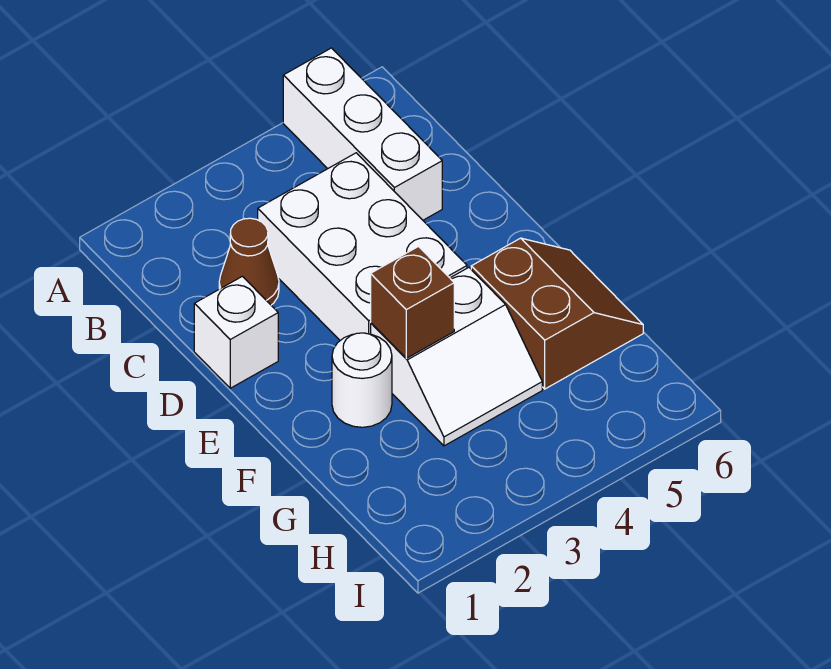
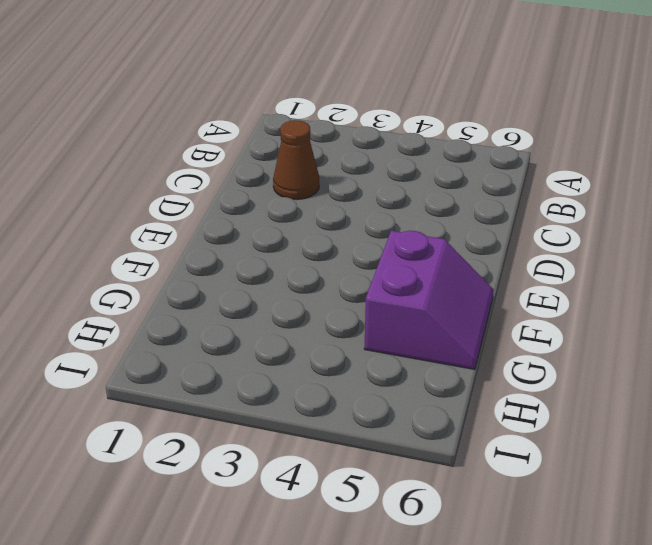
purple slope F5:G6 level 1 top 5 -> brown slope F5:G6 level 1 top 5
none -> white brick A5:C5 level 1
none -> white brick C3:E4 level 1

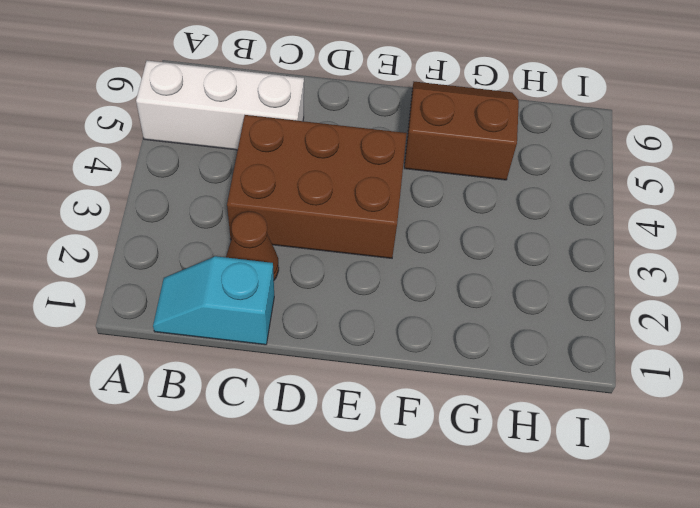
cyan slope B1:C1 level 1 top C -> none
brown brick C3:E4 level 1 -> white brick C3:E4 level 1
none -> white brick D1 level 1
none -> white round brick F2 level 1

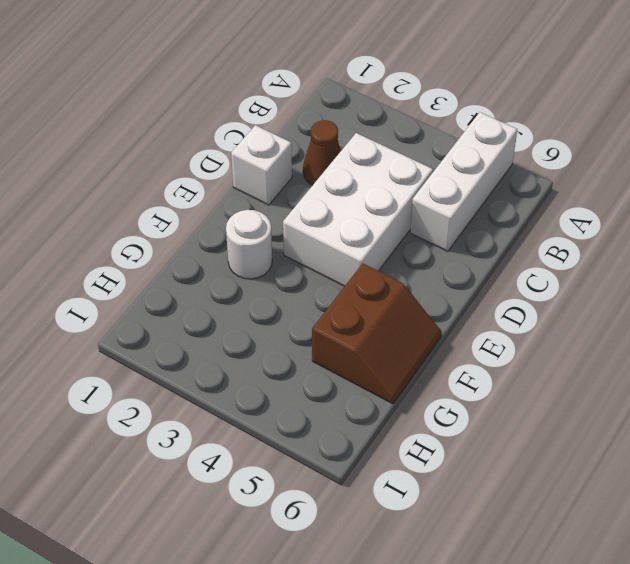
none -> white slope F3:G4 level 1 top F
none -> brown brick F3 level 2

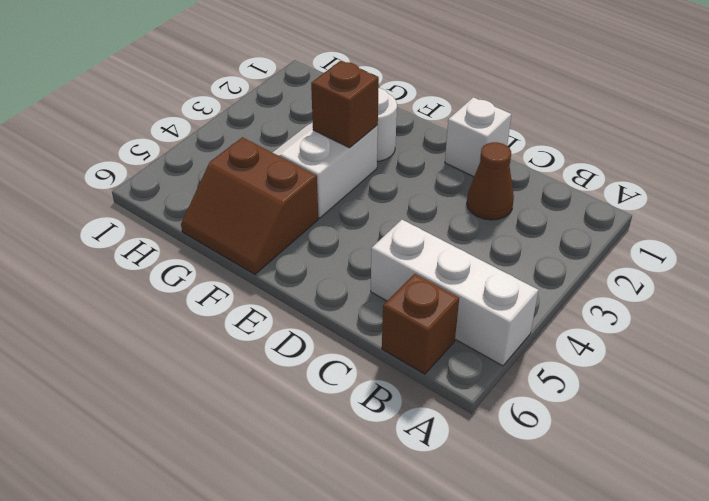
brown brick B6 level 1 -> none
none -> white brick C3:E4 level 1

